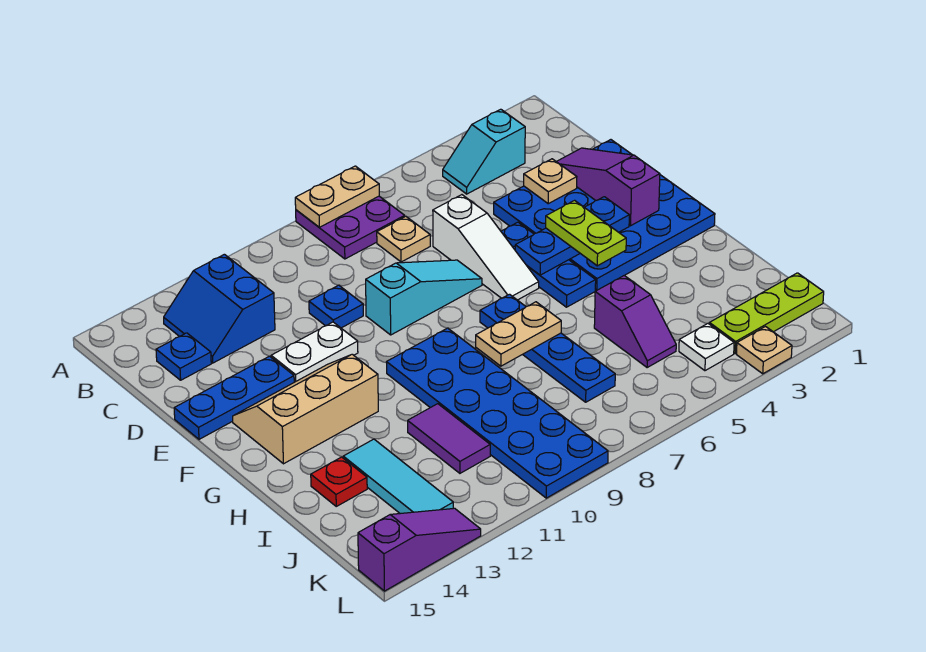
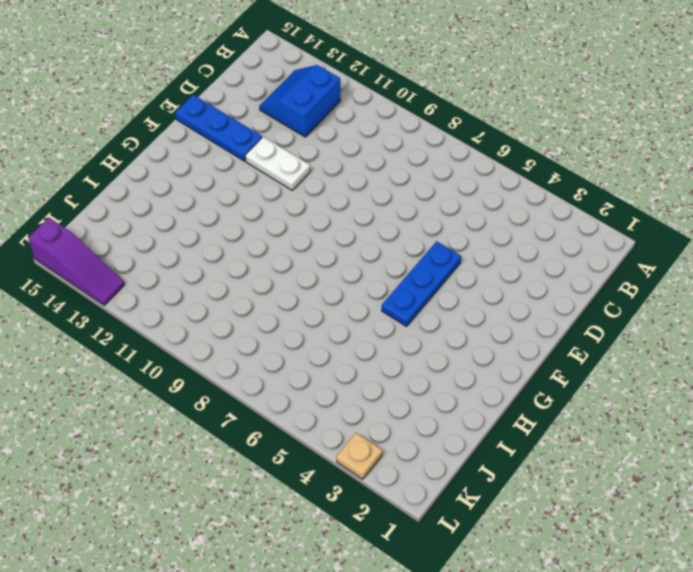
none -> purple plate A7:B8 level 1
none -> cyan slope B3:B4 level 1 top 3
none -> tan plate C7 level 1

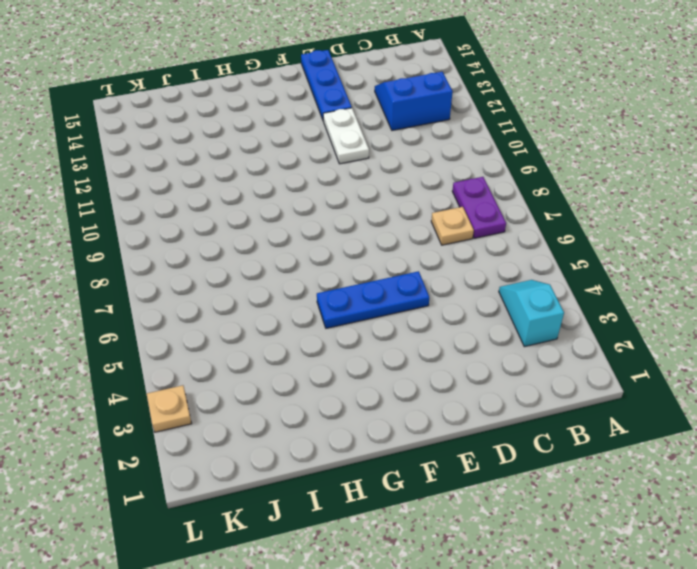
purple plate B7:B8 level 1 -> purple plate A7:B8 level 1
none -> blue plate C14 level 1
none -> blue plate D1:G4 level 1
none -> white slope D6:F6 level 1 top D

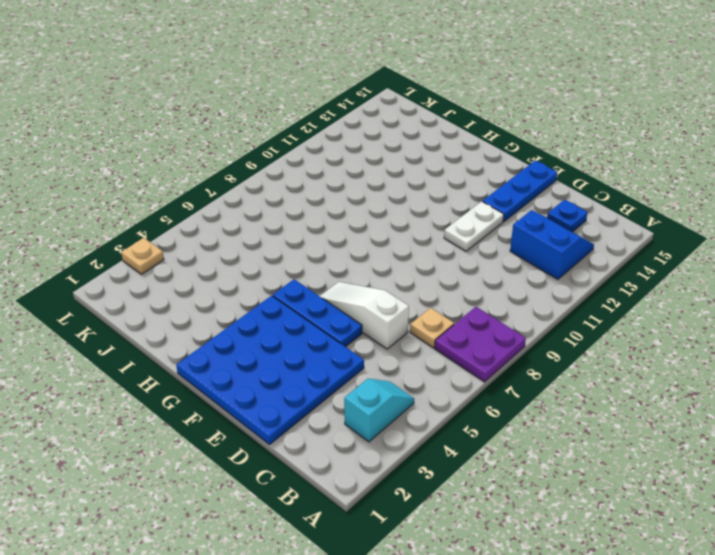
none -> blue plate D10 level 1
none -> cyan slope E7:E9 level 1 top 9
none -> tan slope F12:G14 level 1 top G

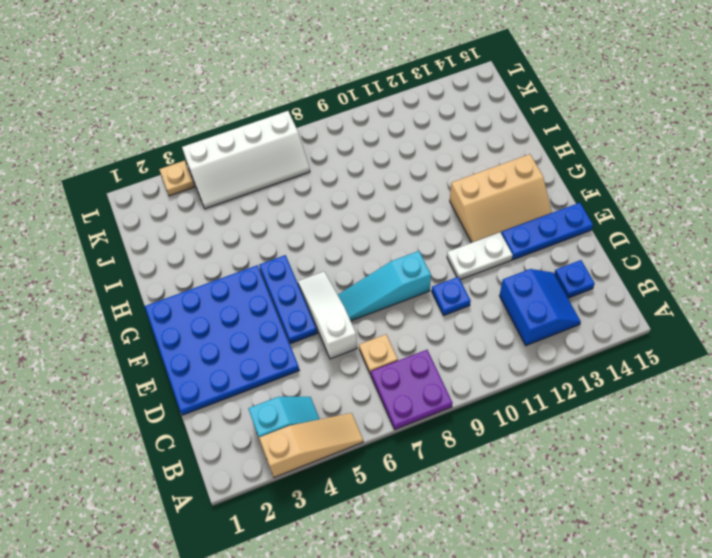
tan slope A3:A5 level 1 top 3 -> none
white slope K4:L7 level 1 top L -> white plate K4 level 1
none -> blue plate G7:J7 level 1
none -> blue plate G9:L10 level 1
none -> purple slope I5:J5 level 1 top I

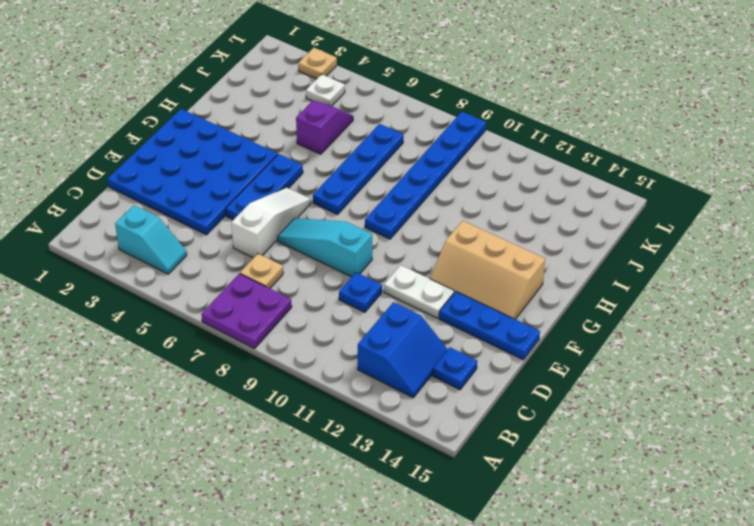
blue plate G9:L9 level 1 -> blue plate G9:L10 level 1
none -> purple tile I11:J11 level 1
none -> cyan tile I13:K13 level 1
none -> red plate I14 level 1

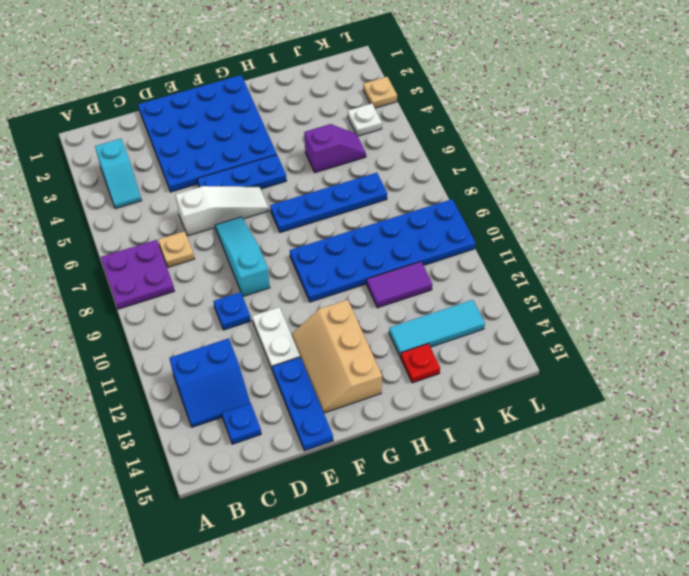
none -> lime plate K1:K3 level 1
none -> purple slope L13:L15 level 1 top 15
none -> tan plate A7:A8 level 2

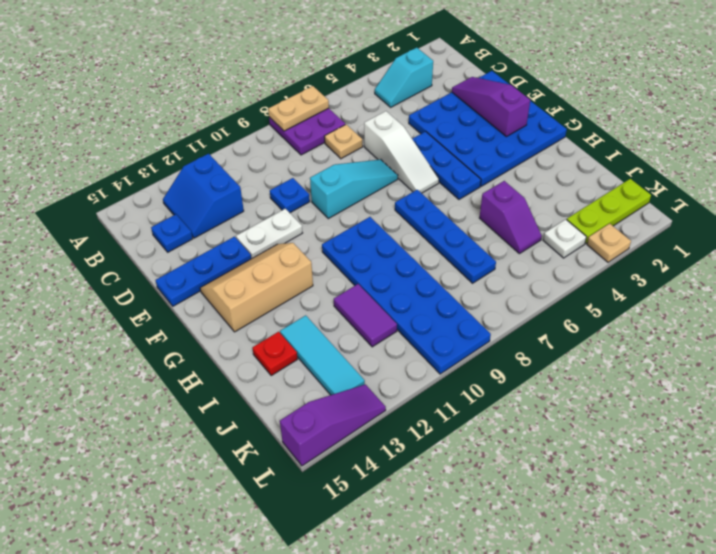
none -> tan plate D3 level 2
none -> blue plate F3:F5 level 2
none -> tan plate H7:H8 level 2

